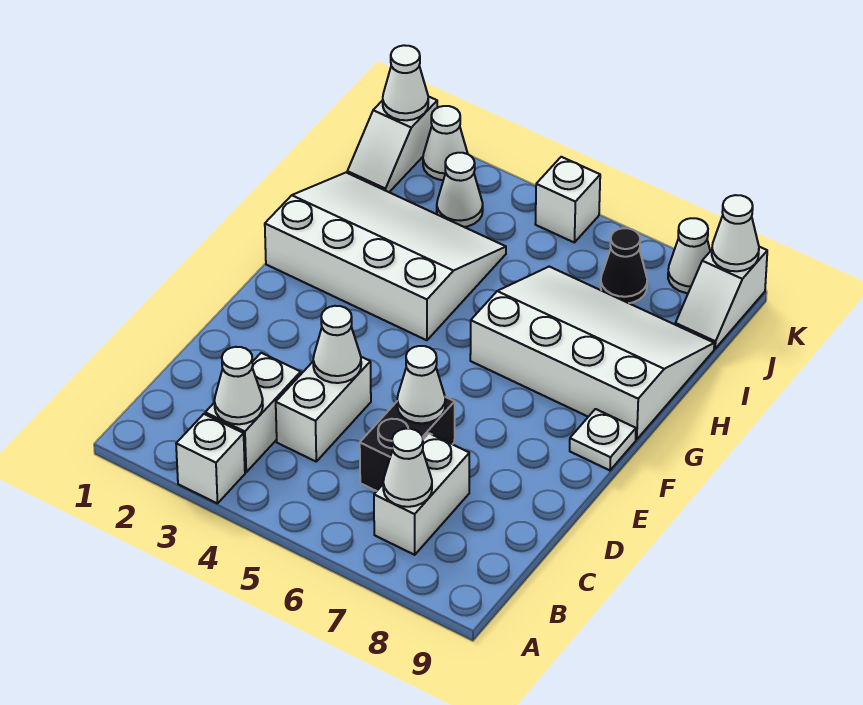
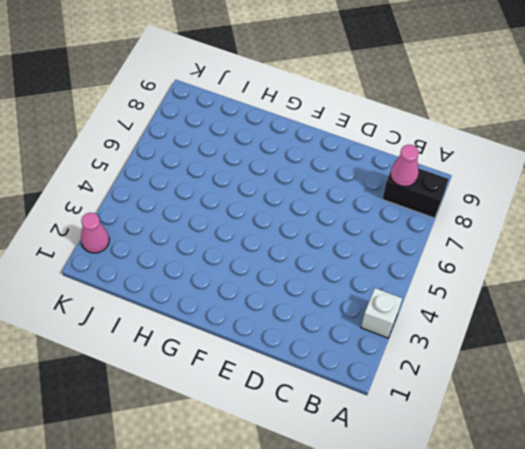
black brick A8:B8 level 1 -> black brick C6:D6 level 1
pink cone B8 level 2 -> none
pink cone K2 level 1 -> white cone K2 level 1
none -> white brick B3:C3 level 1
none -> white brick B7:C7 level 1
none -> white brick C4:D4 level 1

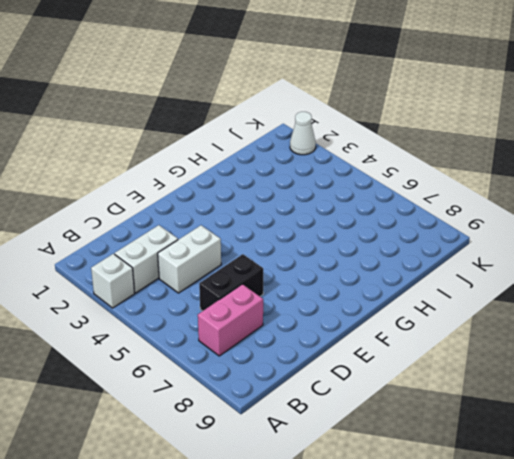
pink brick B7:C7 level 1 -> white brick B7:C7 level 1
none -> white plate F9 level 1
none -> white slope G1:I4 level 1 top G
none -> white slope G6:I9 level 1 top G

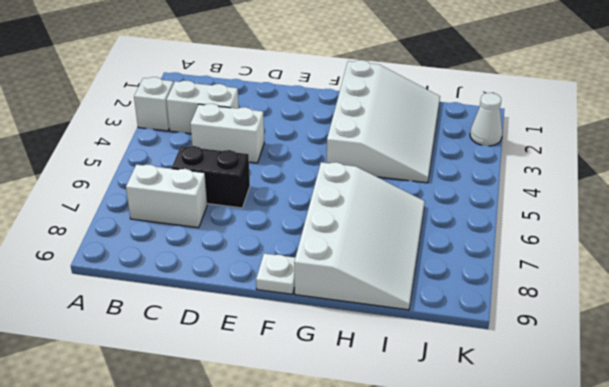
none -> white slope J1:K1 level 1 top K
none -> white cone J3 level 1
none -> black cone J7 level 1

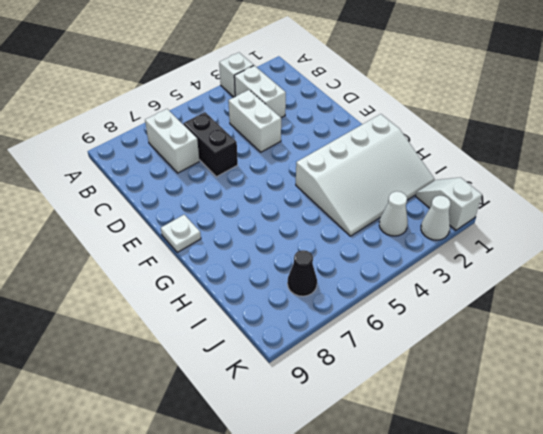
none -> white slope G6:I9 level 1 top G
none -> white slope J9:K9 level 1 top K
none -> white brick K5 level 1

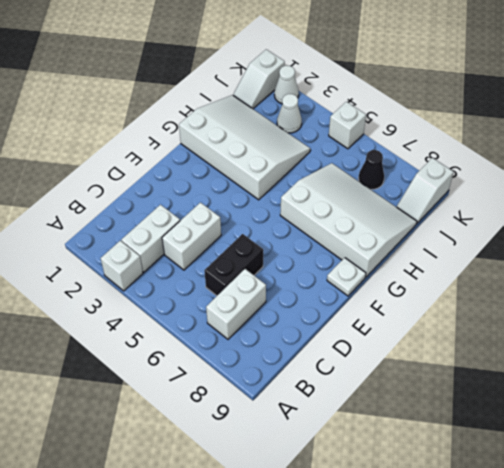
none -> white cone K8 level 1
none -> white cone B3 level 2
none -> white cone B7 level 2

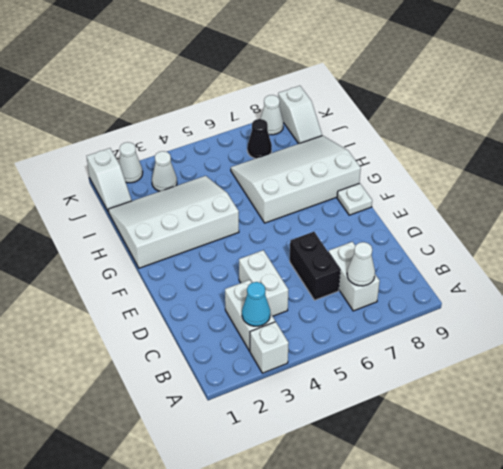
cyan cone B3 level 2 -> white cone B3 level 2
none -> white brick K5 level 1
none -> white cone D4 level 2
none -> white cone D6 level 2

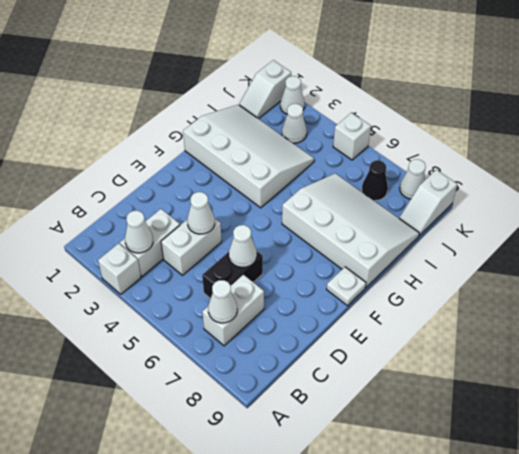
none -> white cone K1 level 2
none -> white cone K9 level 2

